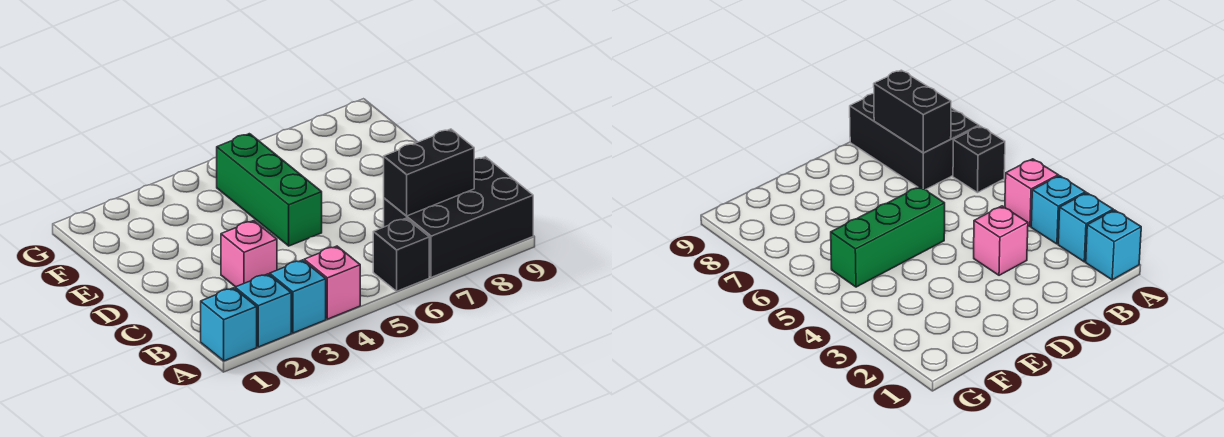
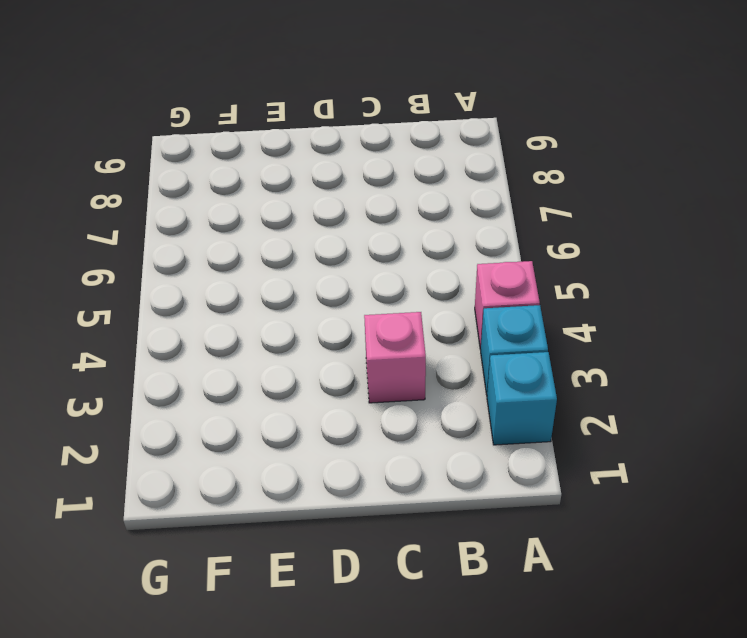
none -> cyan brick A1 level 1
none -> black brick A6 level 1

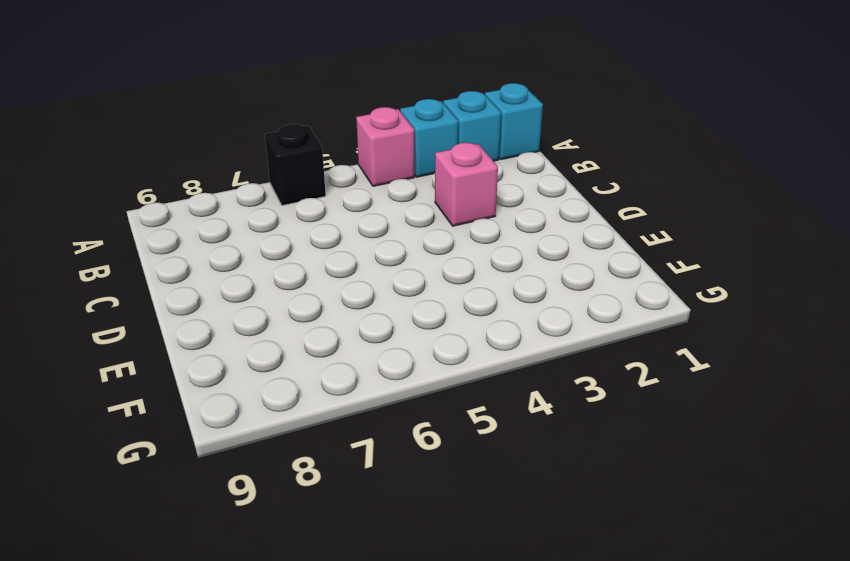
none -> black brick A7:B9 level 1
none -> green brick D5:F5 level 1

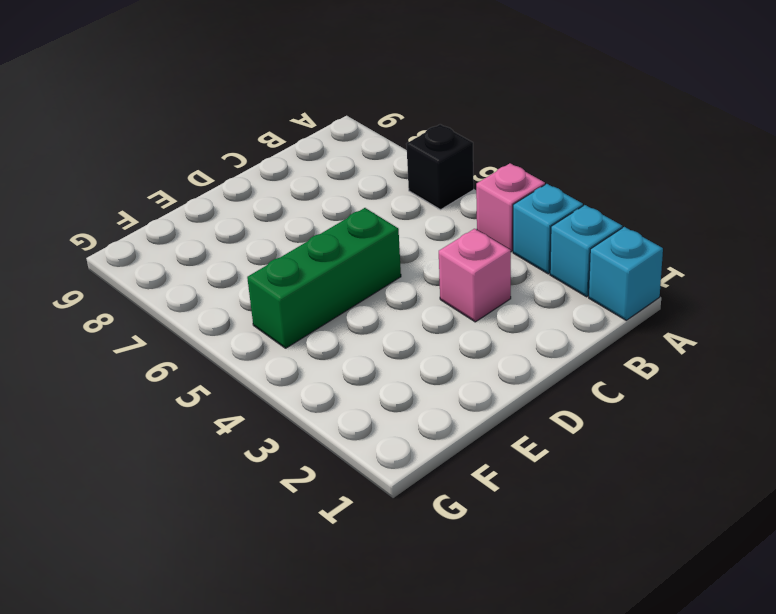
none -> black brick A7:B9 level 1
none -> black brick B7:B8 level 2

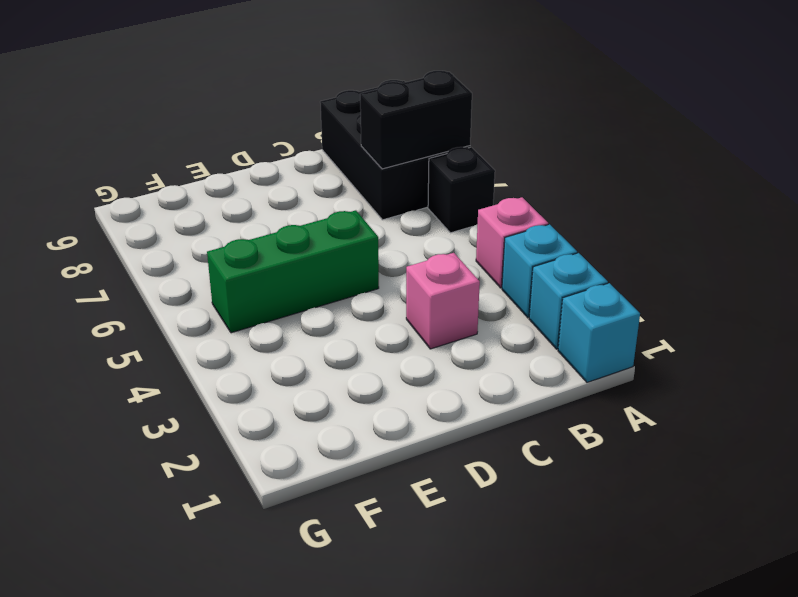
black brick A7:B7 level 2 -> black brick B7:B8 level 2

